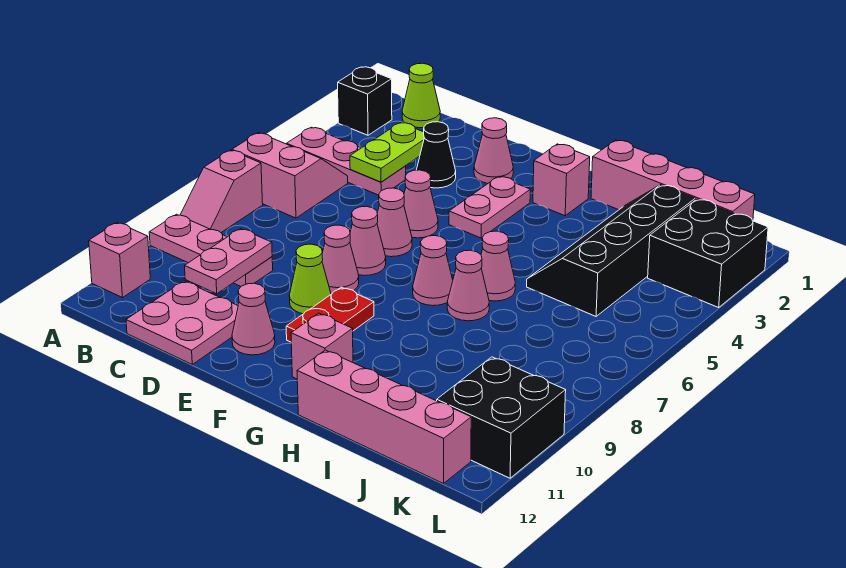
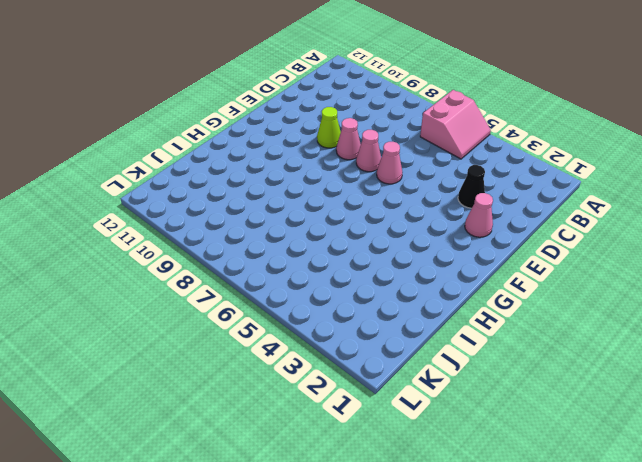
none -> black brick A2 level 1
none -> pink plate A4:C4 level 1
none -> pink slope A7:A8 level 1 top 7
none -> pink plate A9:C9 level 1

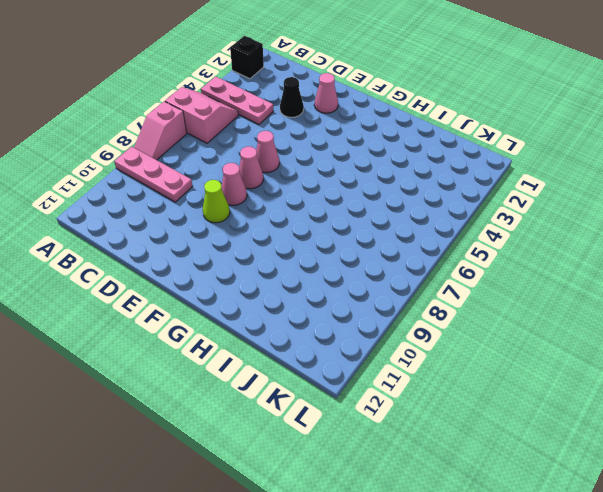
none -> pink brick A11 level 1
none -> lime cone B1 level 1
none -> pink plate C11:D12 level 1
none -> pink cone E5 level 1

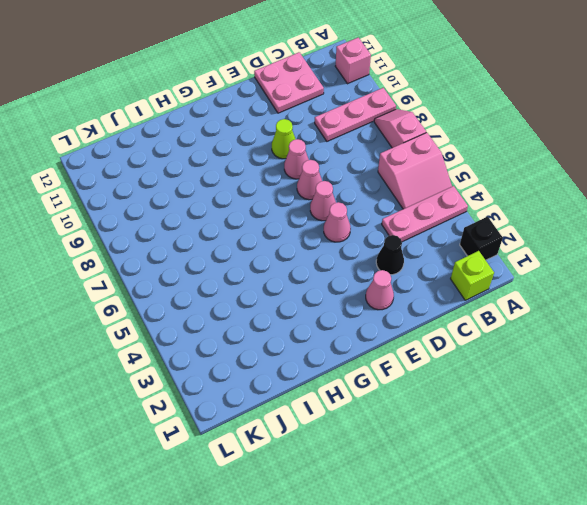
lime brick B1 level 1 -> lime cone B1 level 1
none -> pink cone E11 level 1
none -> pink plate F3:F4 level 1
none -> red plate F9:F10 level 1
none -> pink brick G2 level 1

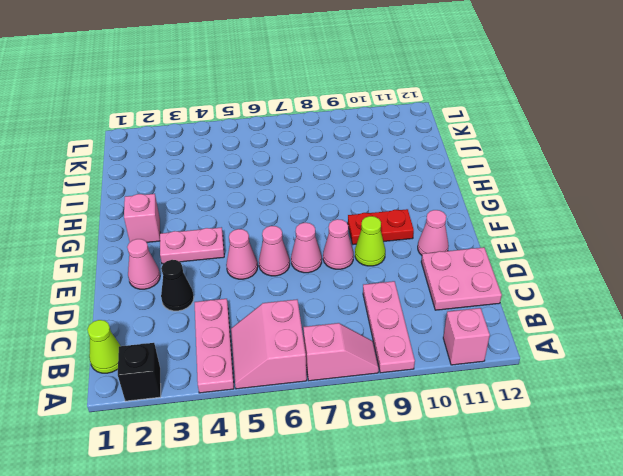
none -> pink cone G7 level 1
none -> pink brick G11 level 1
none -> pink brick H1:K1 level 1
none -> pink cone H6 level 1

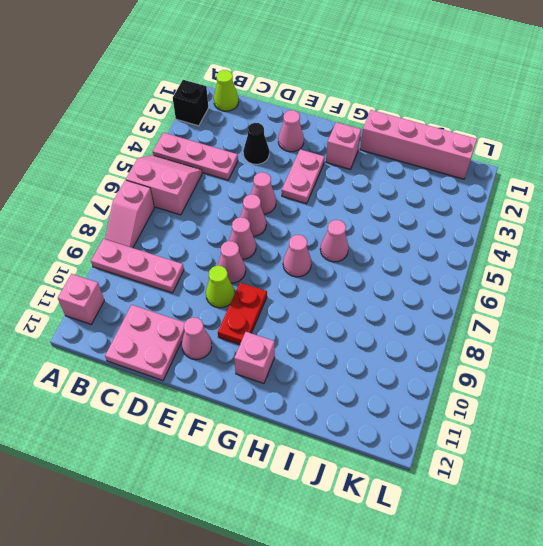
none -> pink cone H7 level 1
none -> pink brick H12:K12 level 1
none -> black slope I2:J5 level 1 top J
none -> black brick K2:L3 level 1

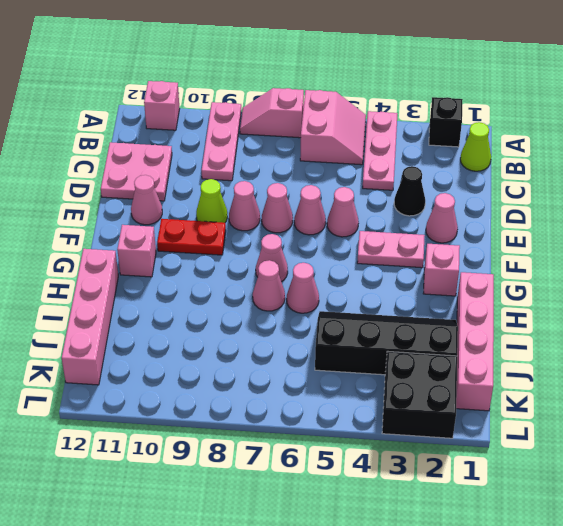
none -> black brick K10:L11 level 1
none -> lime plate C3:C4 level 2
none -> pink plate C9:C10 level 2

